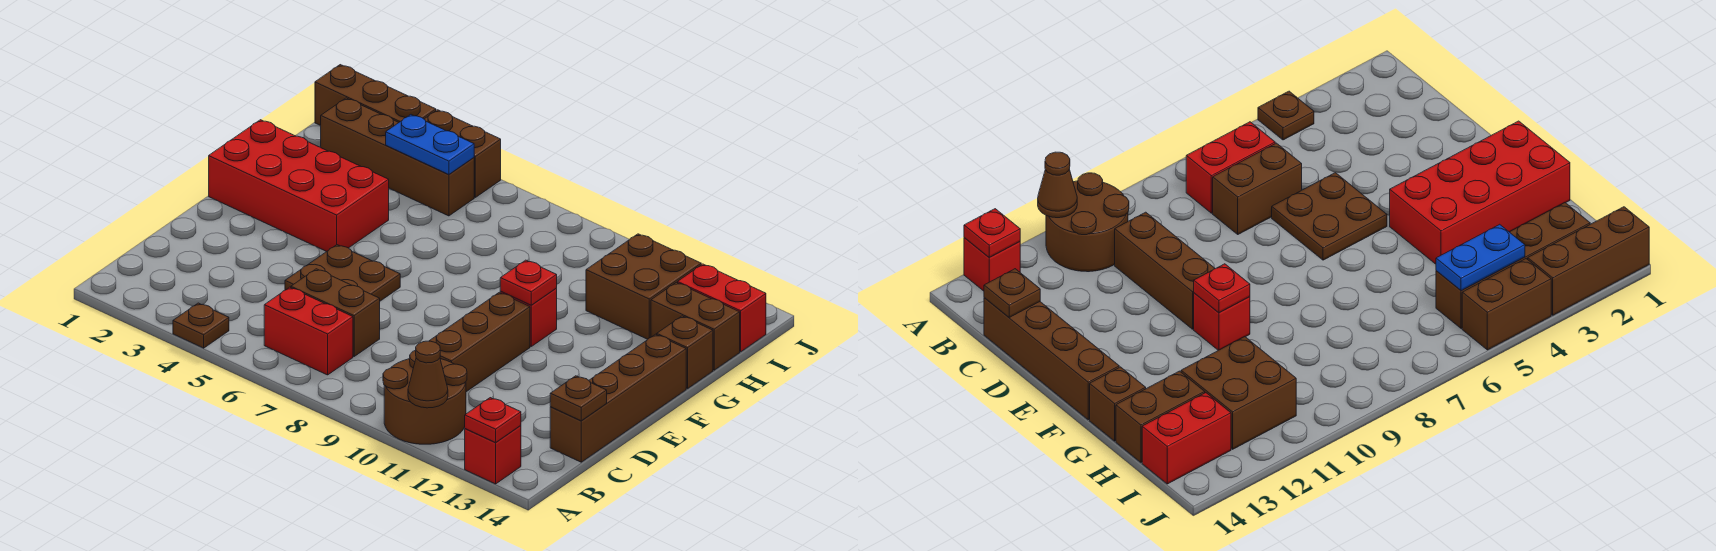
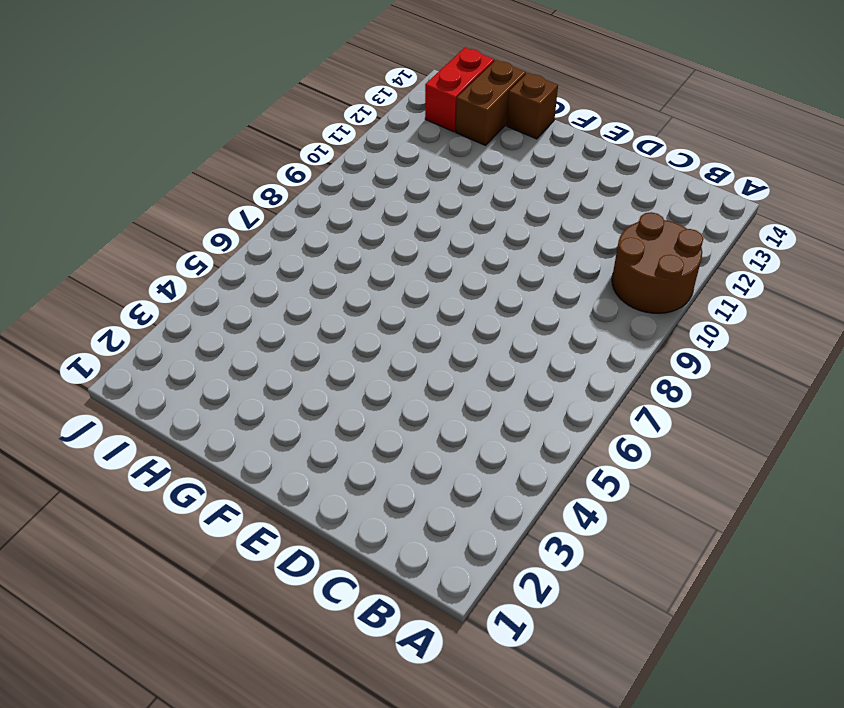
none -> brown plate A4 level 1
none -> red brick A13 level 1
none -> red brick B6:B7 level 1

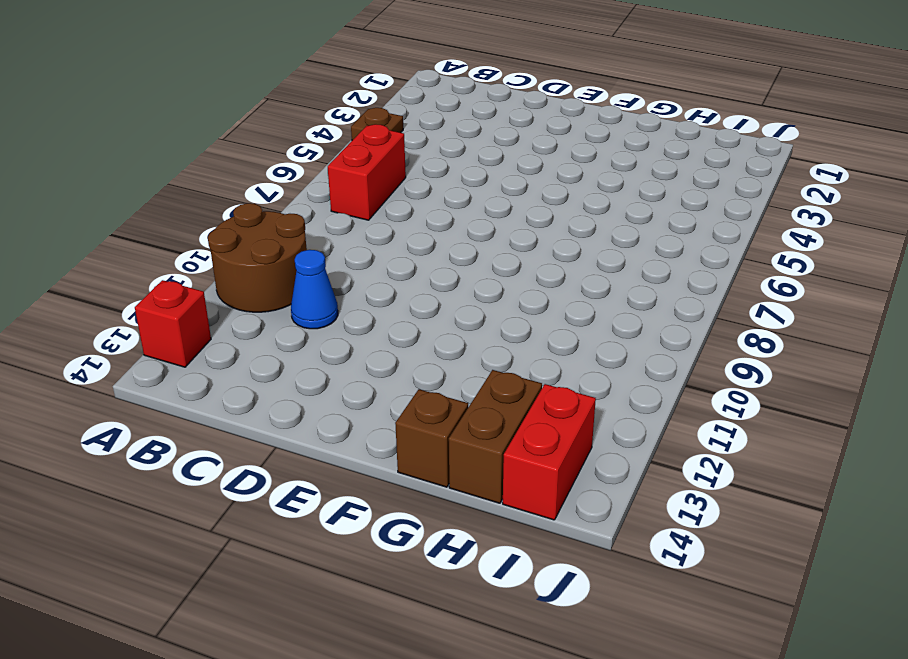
blue cone C11 level 1 -> none
none -> brown brick C6:C7 level 1
none -> brown brick C10:E10 level 1
none -> brown brick C14:F14 level 1

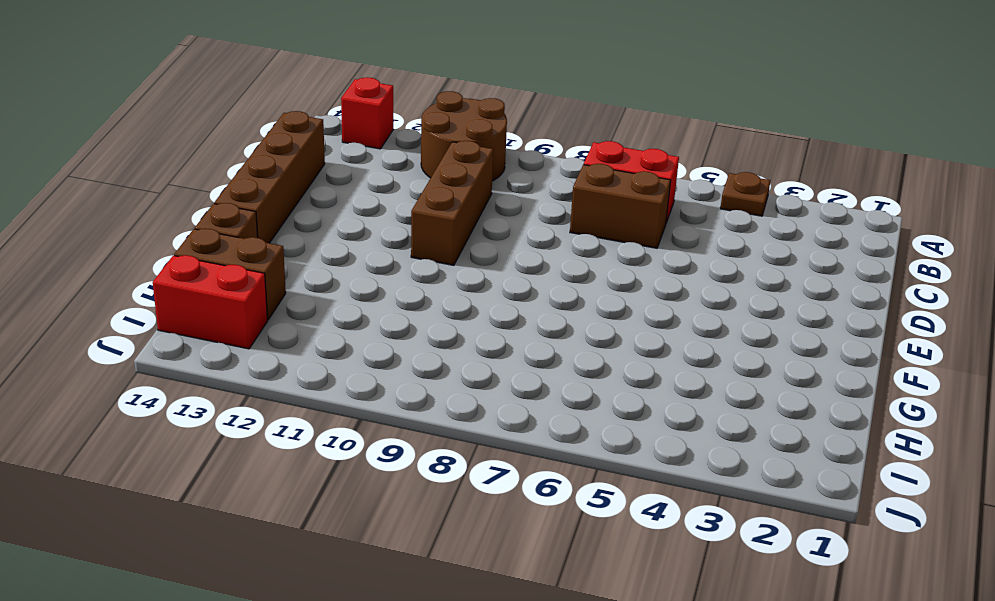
none -> brown plate D5:E6 level 1
none -> red brick F1:G4 level 1
none -> red brick F10 level 1

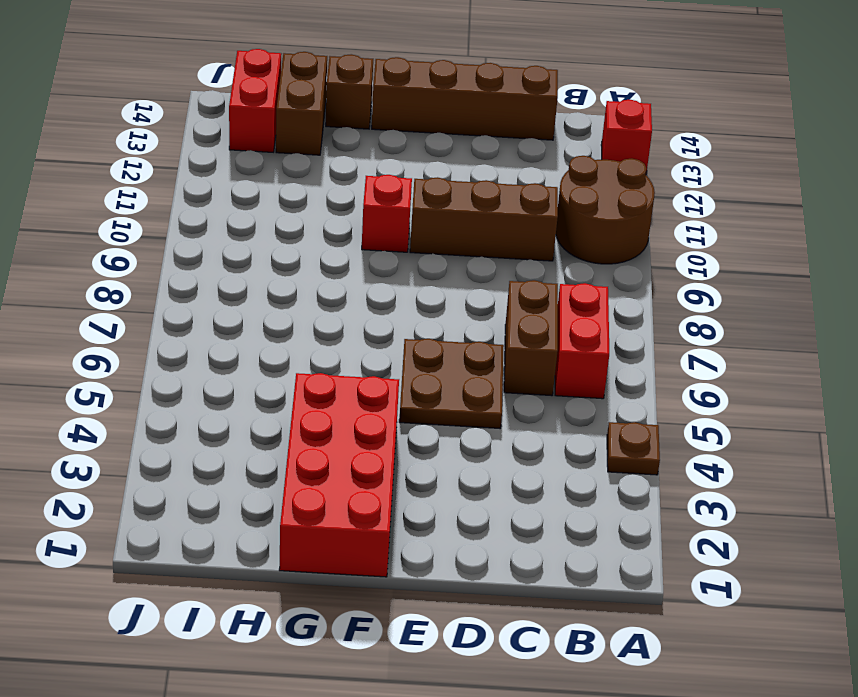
none -> brown brick H11:I12 level 1
none -> brown brick I2:I5 level 1
none -> brown brick J1:J3 level 1

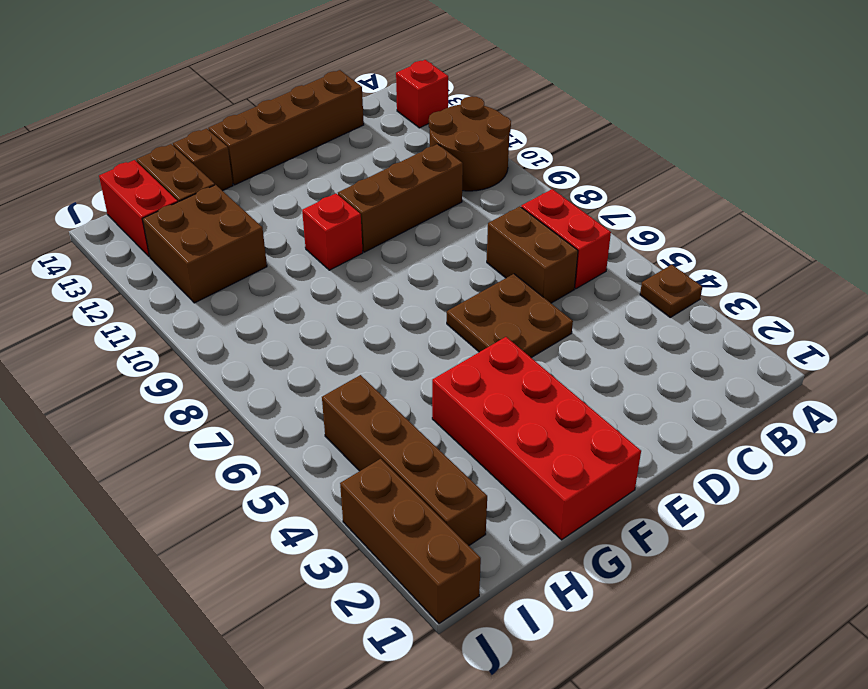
none -> brown brick J4:J5 level 1
none -> brown cone A11 level 2
none -> red plate A13 level 2

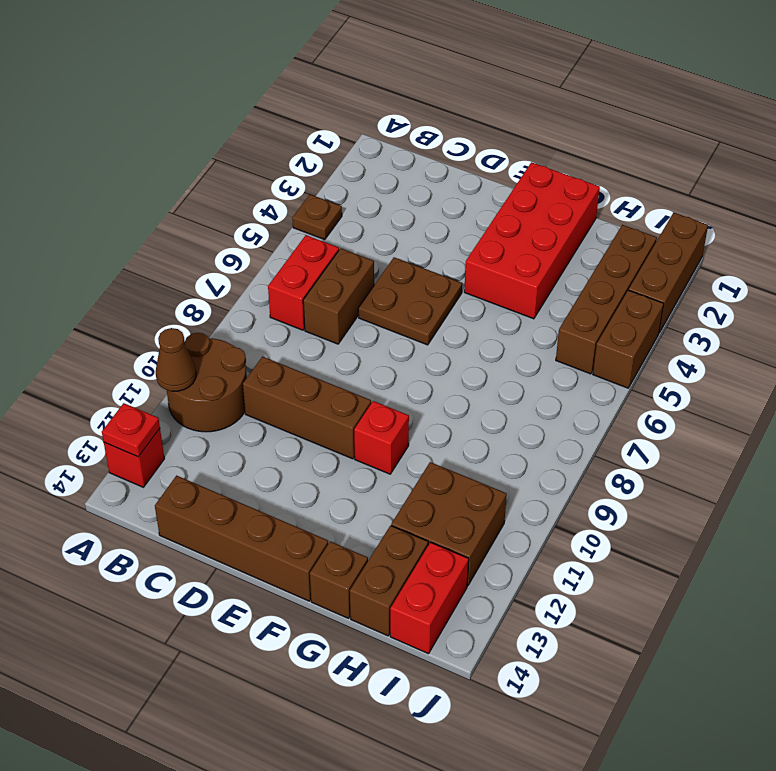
none -> brown plate C14 level 2
none -> red plate F10 level 2
none -> blue plate I4:I5 level 2

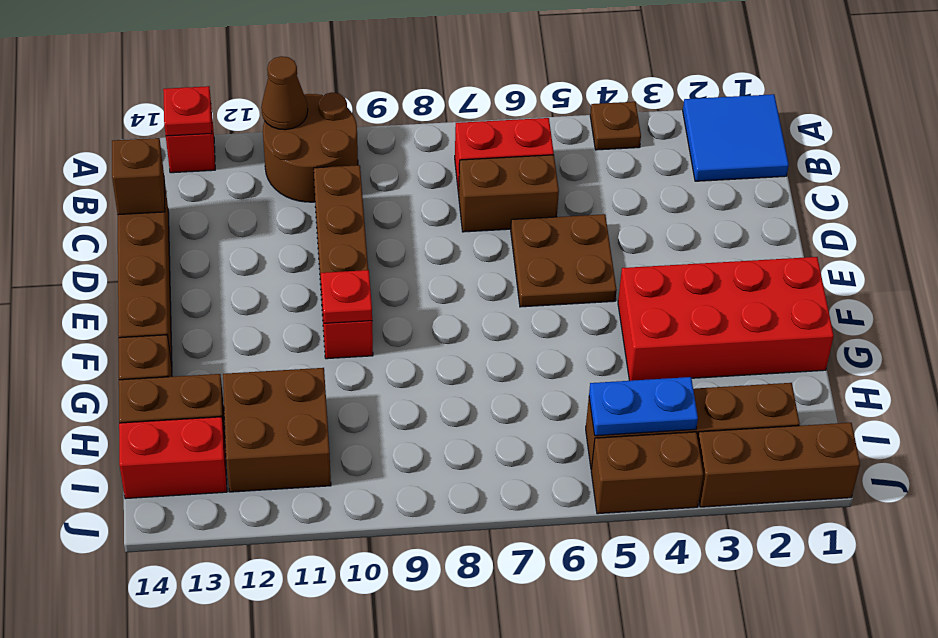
blue tile A1:B2 level 1 -> none
brown brick C14 level 2 -> brown plate C14 level 2

